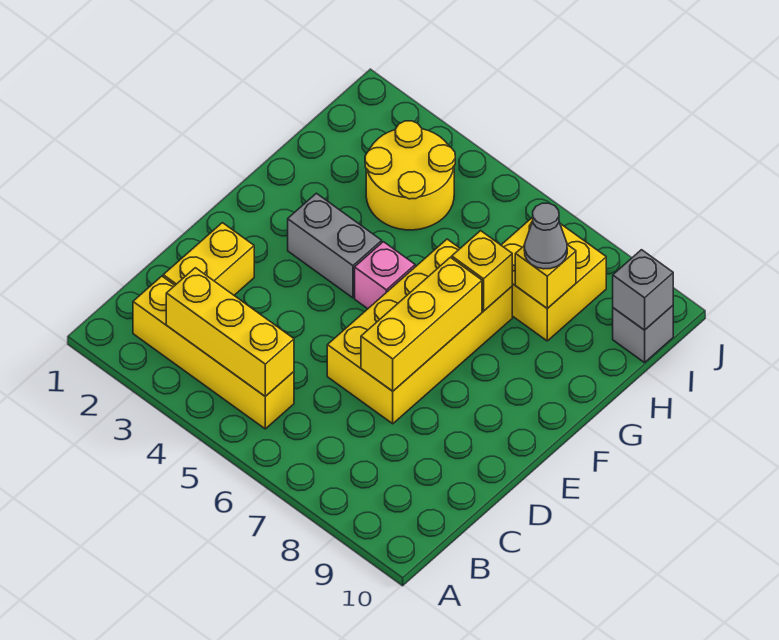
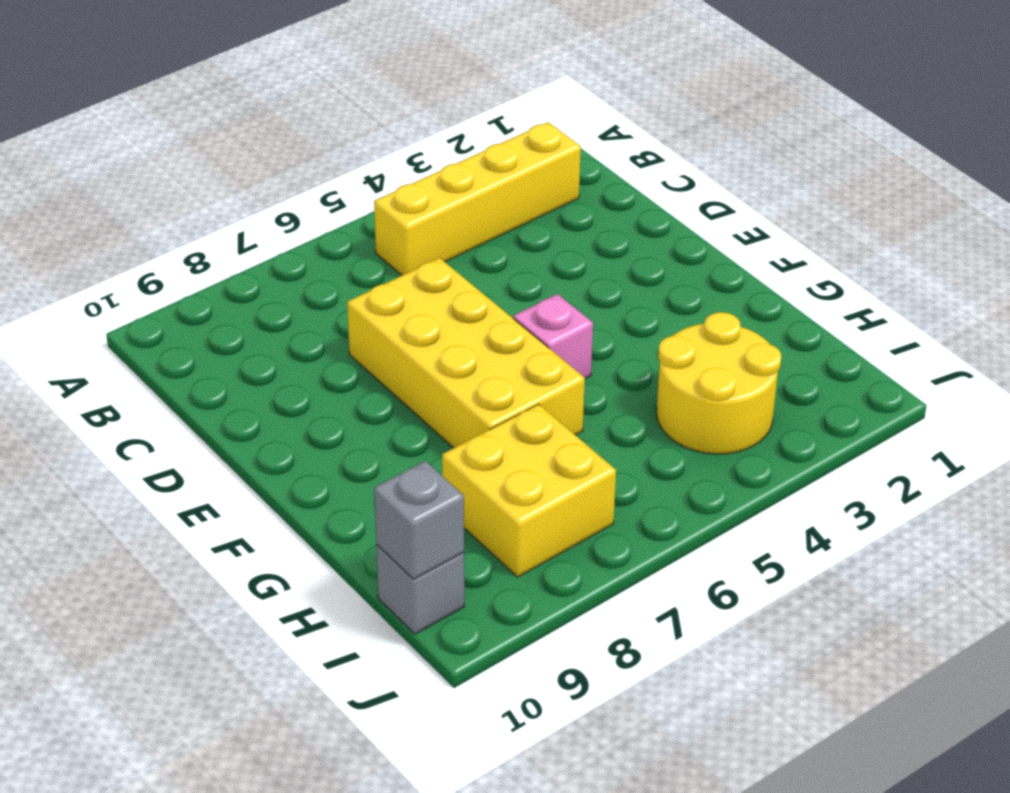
none -> yellow brick C2:D2 level 1
none -> grey brick F3:F4 level 1
none -> yellow brick B3:B5 level 2

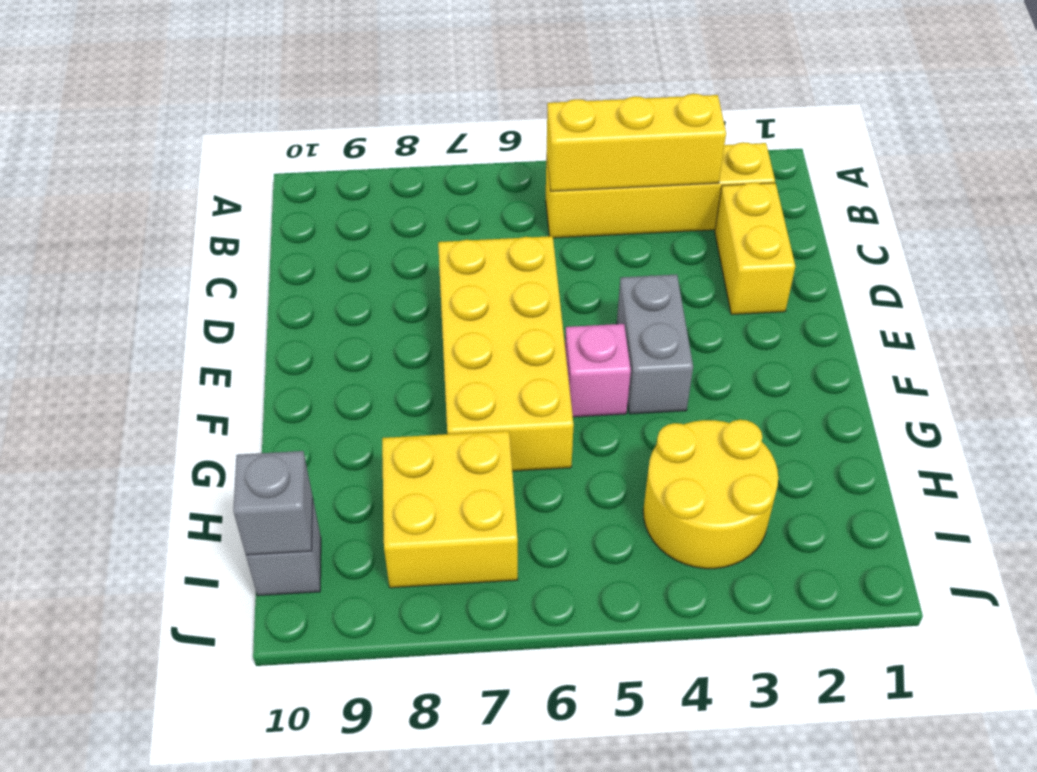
grey brick E4:F4 level 1 -> grey brick F3:F4 level 1
none -> yellow brick D7:F7 level 2
none -> yellow brick G7 level 2
none -> yellow brick H8 level 2

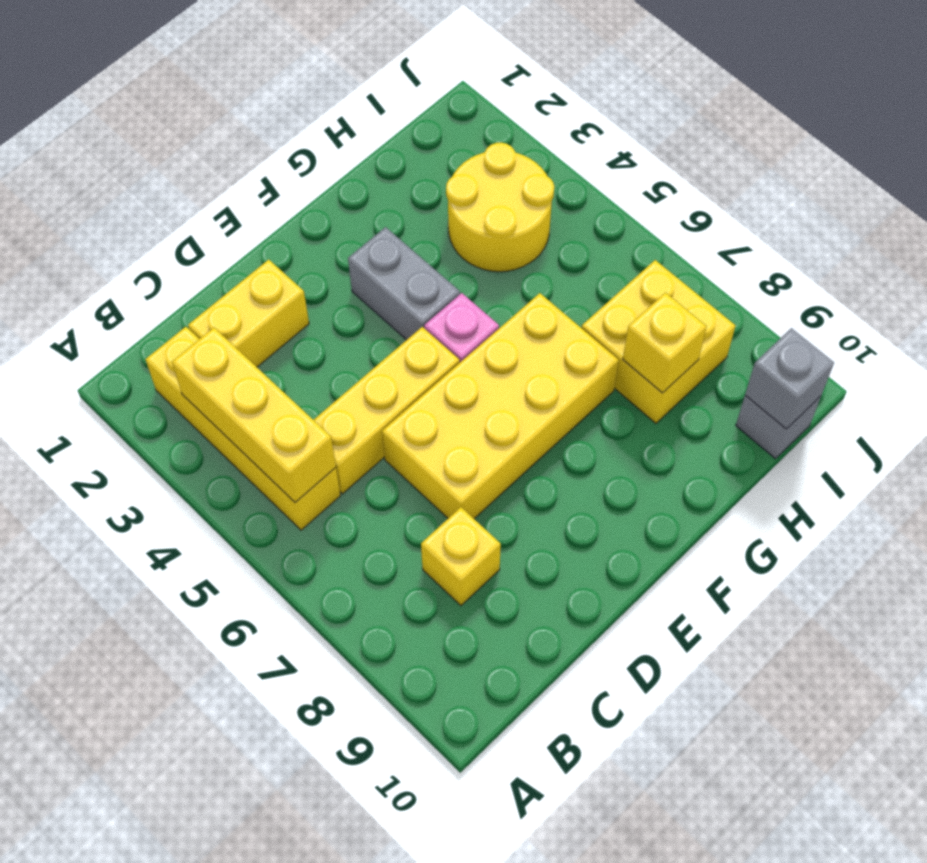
yellow brick C5:E5 level 1 -> yellow brick D7:F7 level 2
yellow brick C8 level 1 -> yellow brick G7 level 2
none -> grey cone H8 level 3

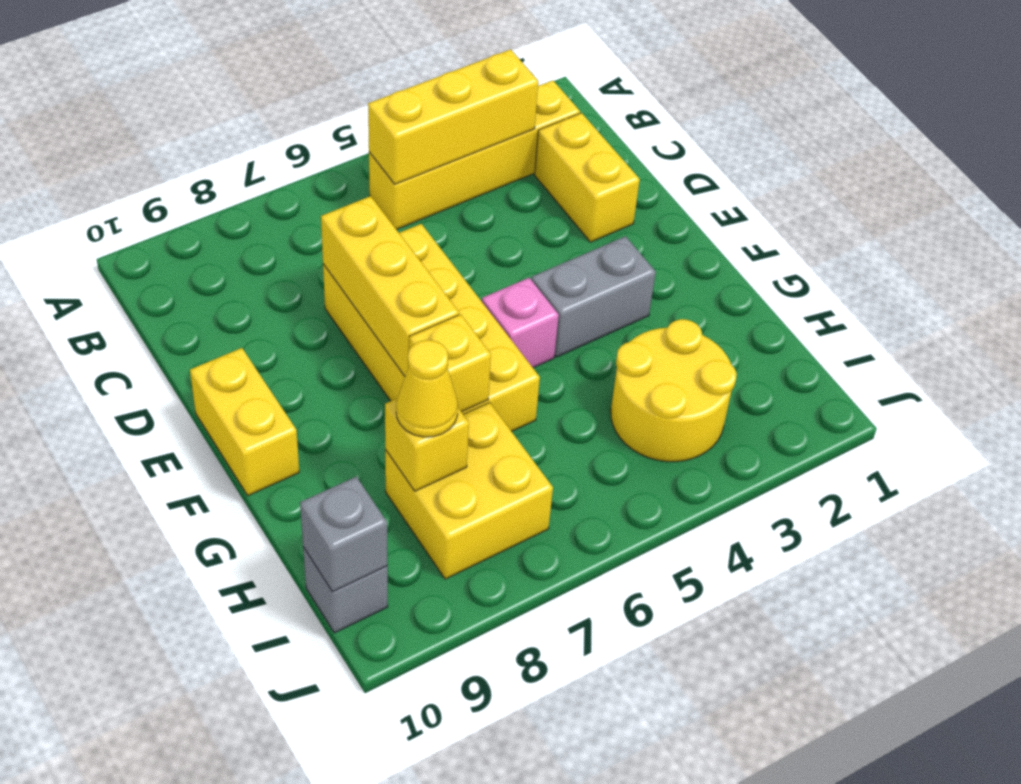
yellow brick E10:F10 level 1 -> none
yellow cone H8 level 3 -> grey cone H8 level 3

